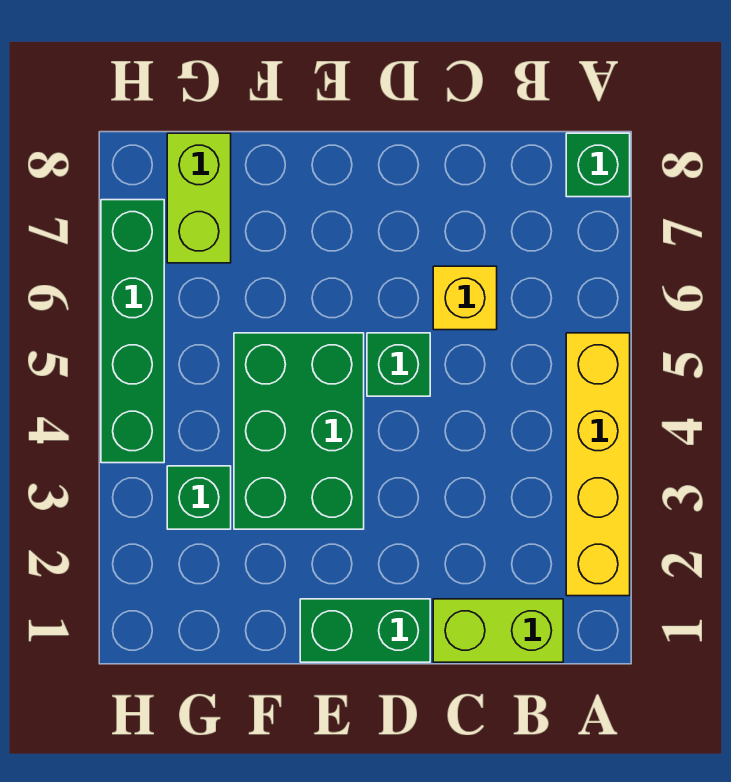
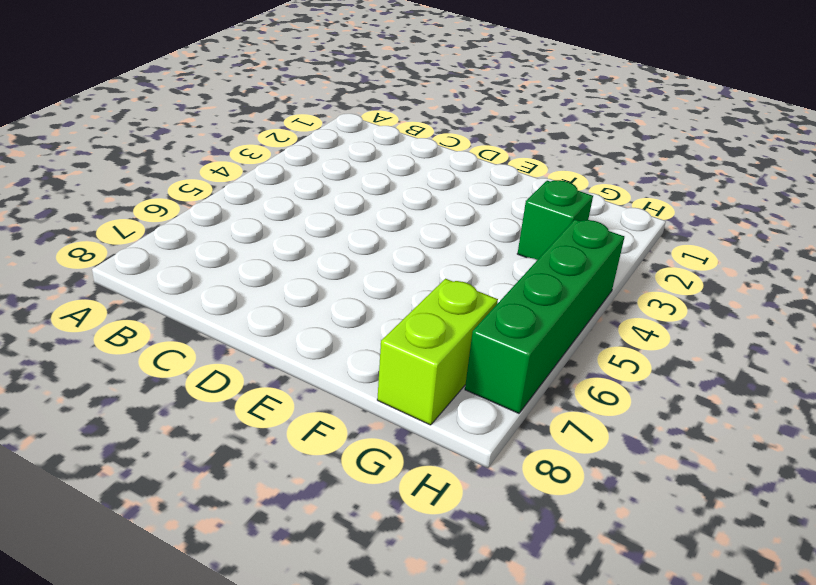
none -> yellow brick A2:A5 level 1
none -> green brick A8 level 1

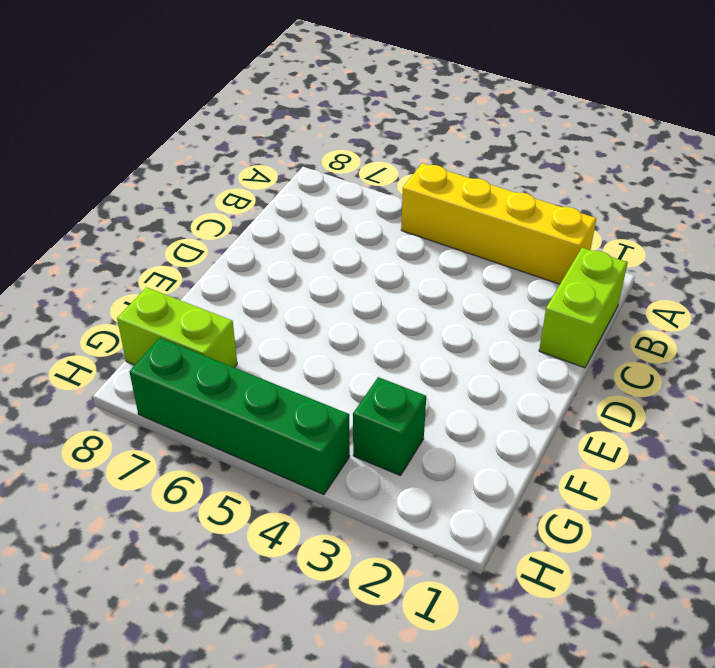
none -> green brick A8 level 1
none -> yellow brick C6 level 1

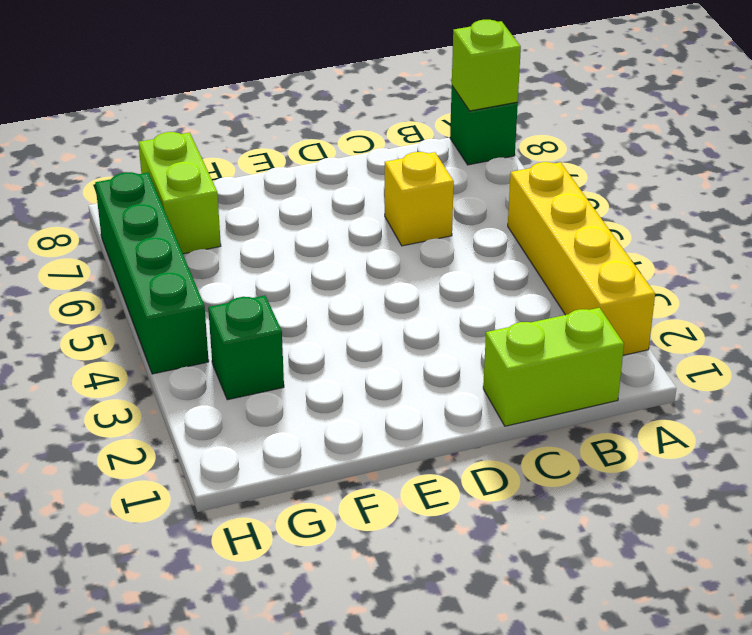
lime brick A8 level 2 -> none
none -> green brick D1:E1 level 1
none -> green brick D5 level 1

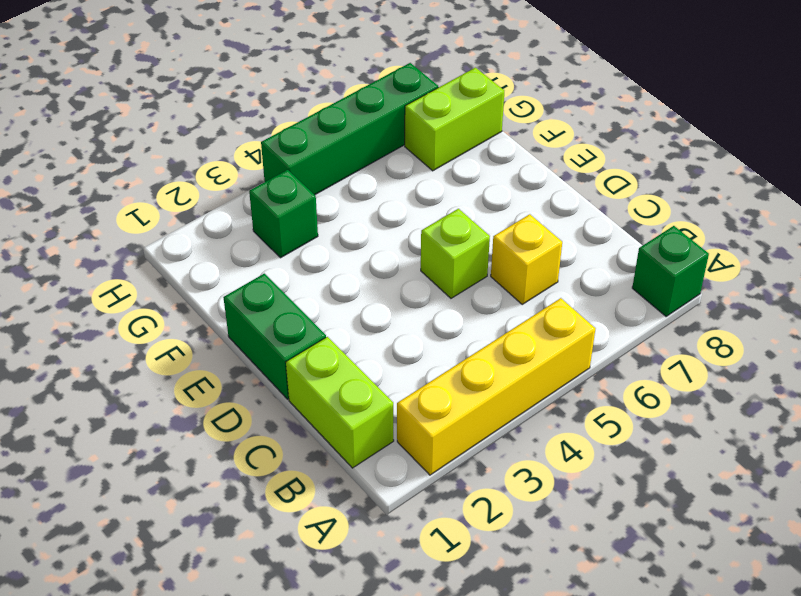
lime brick D5 level 1 -> green brick D5 level 1
none -> green brick E3:F5 level 1

